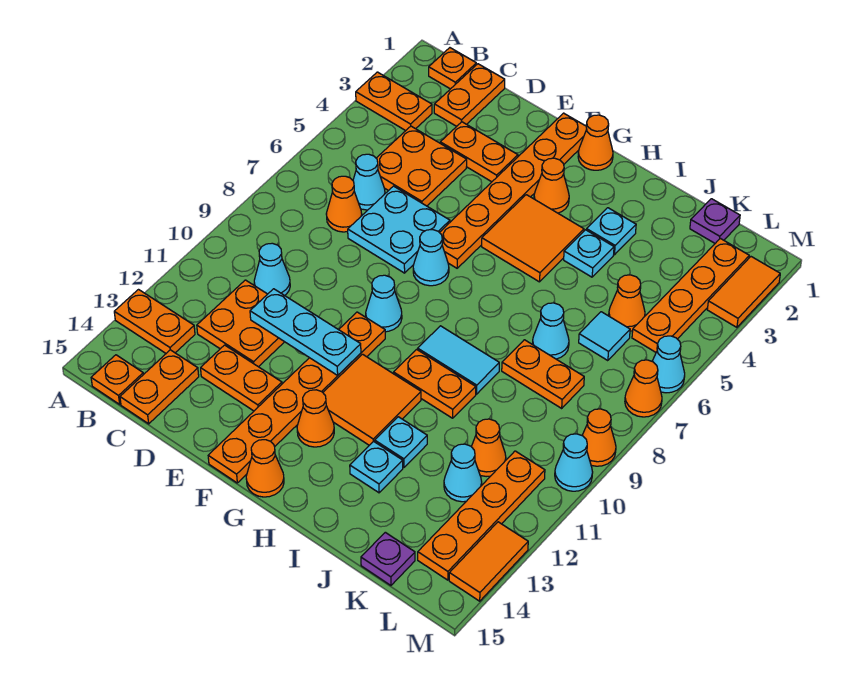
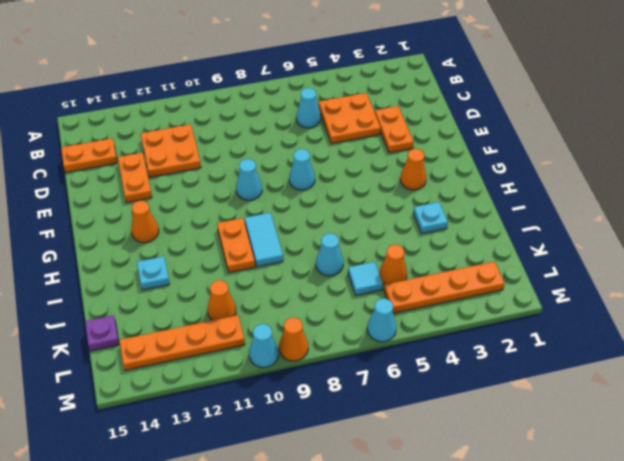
none -> orange plate A3:B3 level 1
none -> orange plate A13:B13 level 1
none -> orange plate B1 level 1
none -> orange plate B15 level 1

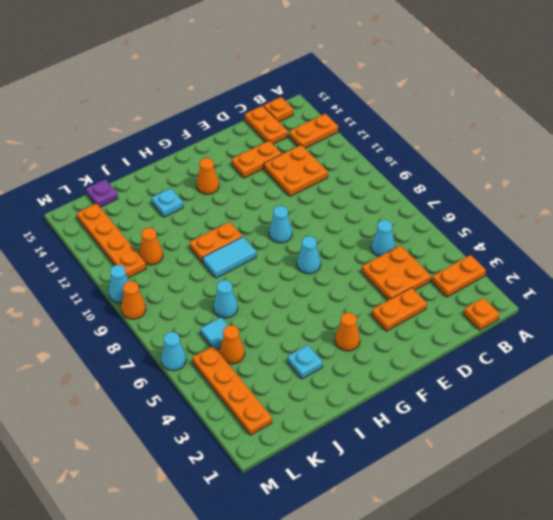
none -> orange plate C1:C2 level 1
none -> orange cone C7 level 1
none -> cyan cone C10 level 1
none -> cyan plate D6:E7 level 1

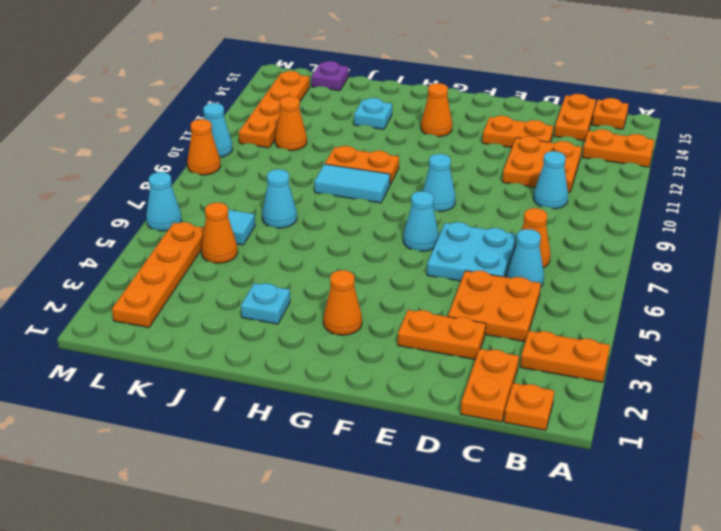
none -> orange plate F1:F6 level 1
none -> orange plate F10:F15 level 1
none -> orange cone G1 level 1
none -> orange tile G4:H5 level 1

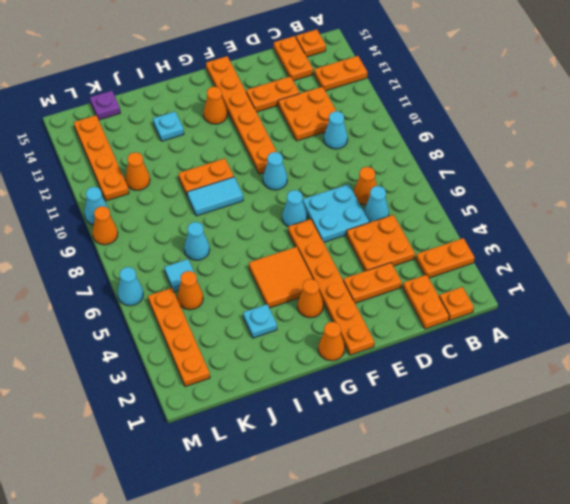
none -> orange tile G11:H12 level 1
none -> orange cone G15 level 1
none -> cyan plate I4 level 1
none -> cyan plate I12 level 1

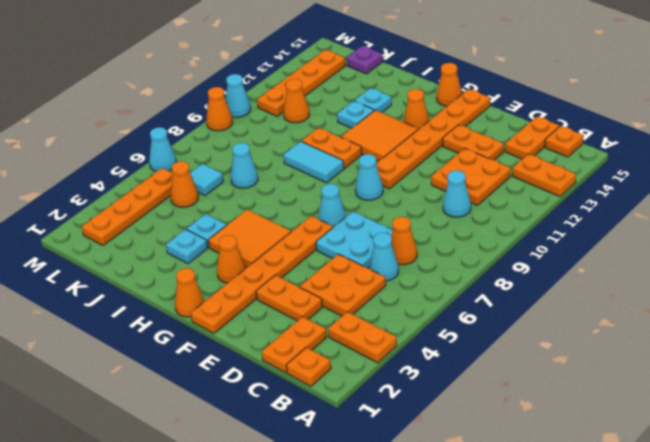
none -> orange plate J8:K8 level 1
none -> purple plate K1 level 1
none -> cyan cone K12 level 1
none -> orange tile M2:M3 level 1

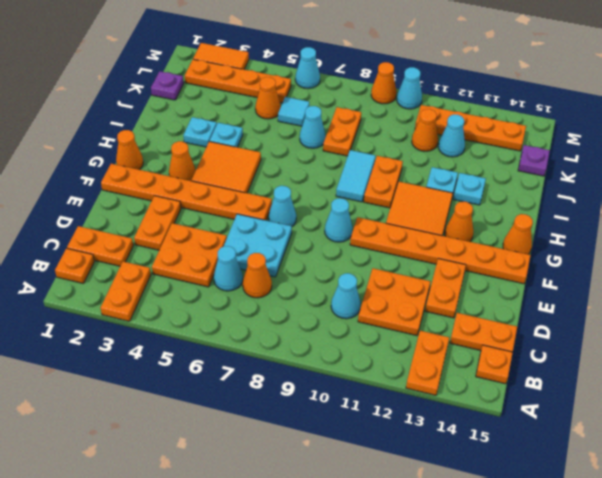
none -> orange cone M7 level 1
none -> orange tile M13:M14 level 1
none -> cyan plate D11:F11 level 2

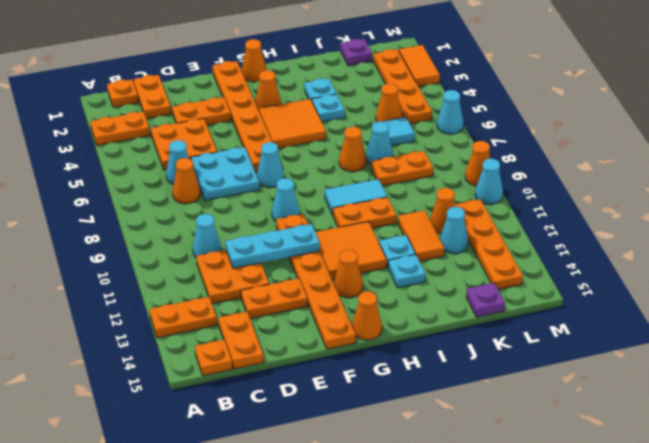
orange cone I7 level 1 -> orange cone M7 level 1
orange tile J11:J12 level 1 -> orange tile M13:M14 level 1

